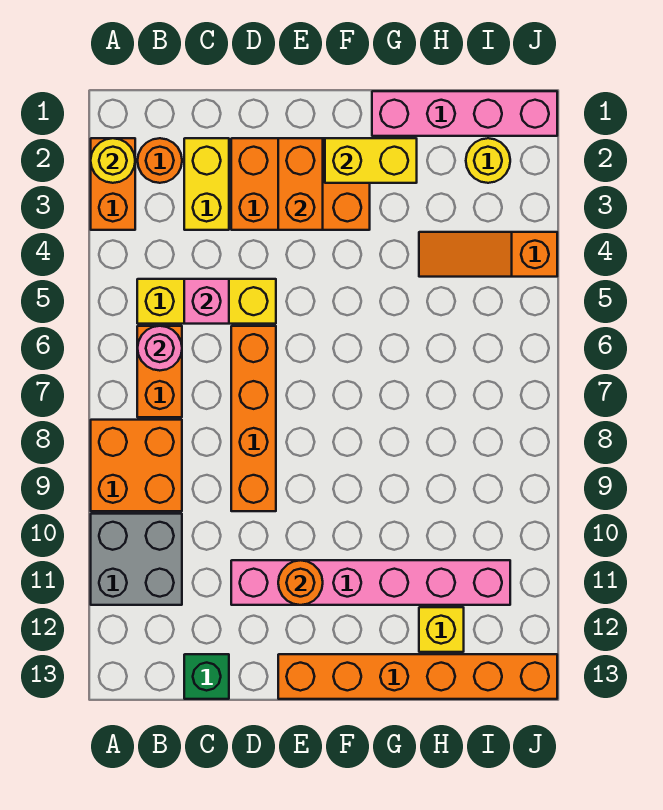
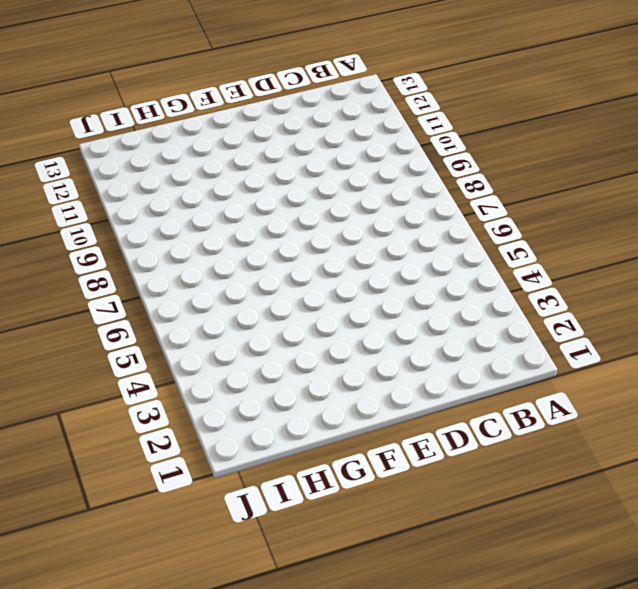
none -> orange brick A2:A3 level 1
none -> orange brick A8:B9 level 1
none -> grey brick A10:B11 level 1

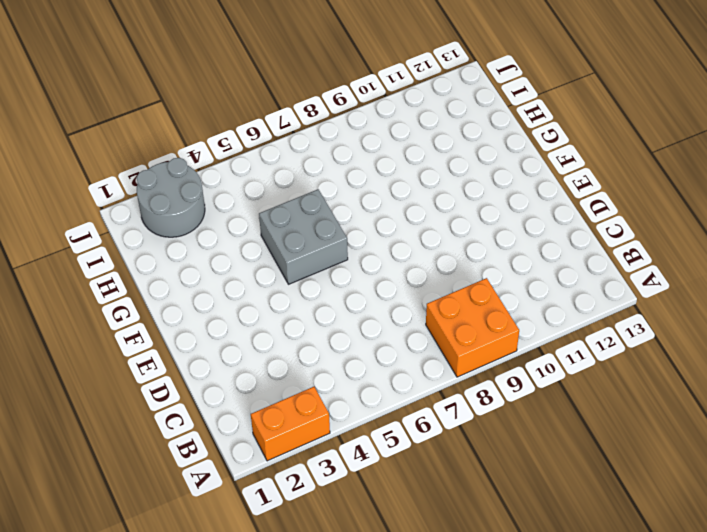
grey brick F5:G6 level 1 -> grey brick A10:B11 level 1
grey round brick I2:J3 level 1 -> yellow round brick I2 level 1
none -> orange round brick B2 level 1
none -> yellow brick B5:D5 level 1
none -> orange brick B6:B7 level 1

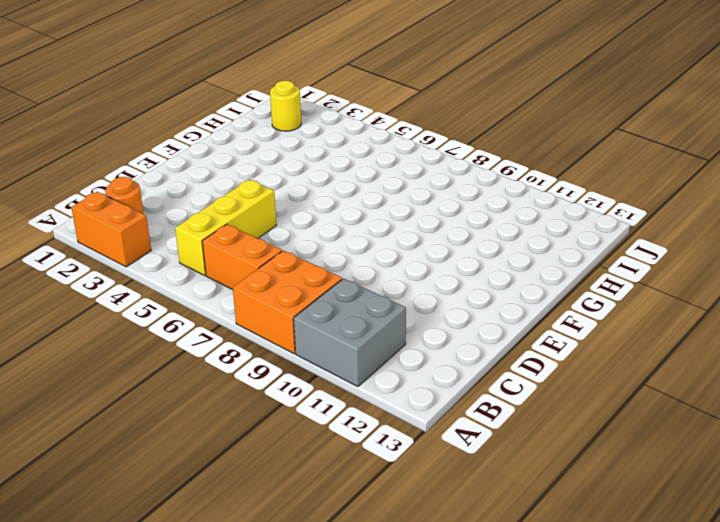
none -> yellow brick C2:C3 level 1
none -> green brick C13 level 1
none -> orange brick D2:F3 level 1

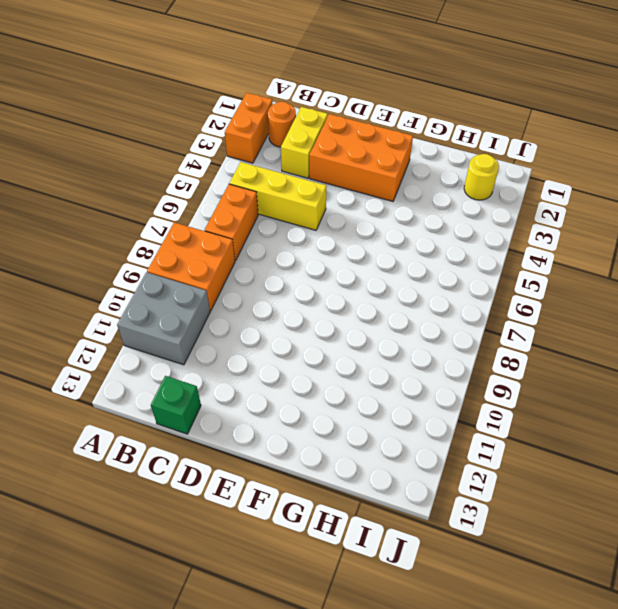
none -> orange brick D6:D9 level 1
none -> pink brick D11:I11 level 1
none -> orange brick E13:J13 level 1

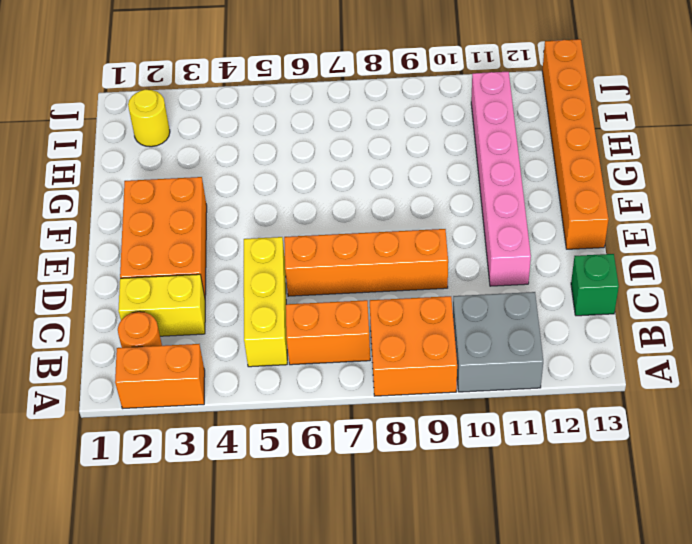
none -> pink brick G1:J1 level 1
none -> orange slope H4:J4 level 1 top J
none -> yellow brick H12 level 1

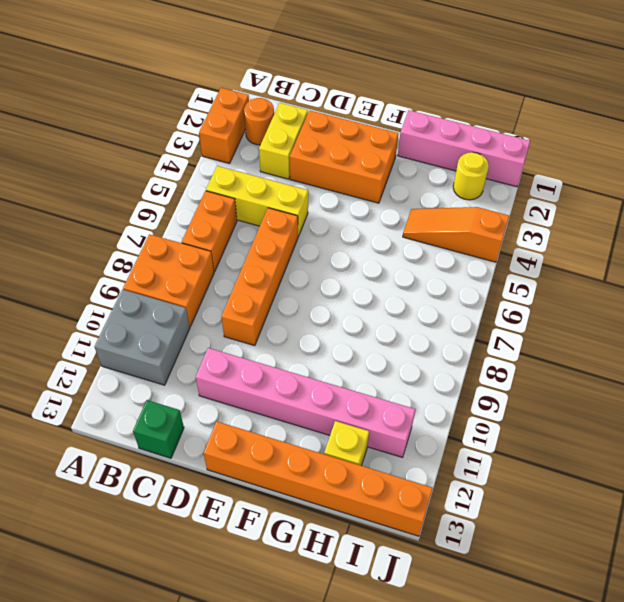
none -> yellow round brick A2 level 2
none -> pink round brick B6 level 2
none -> pink brick C5 level 2

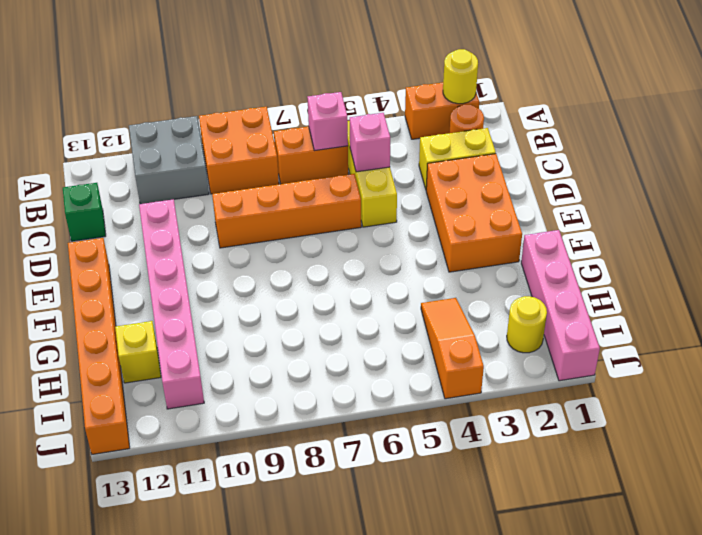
pink brick B6 level 2 -> pink round brick B6 level 2
none -> orange brick E2:E3 level 2
none -> orange round brick E11 level 2
none -> yellow brick F2:G2 level 2

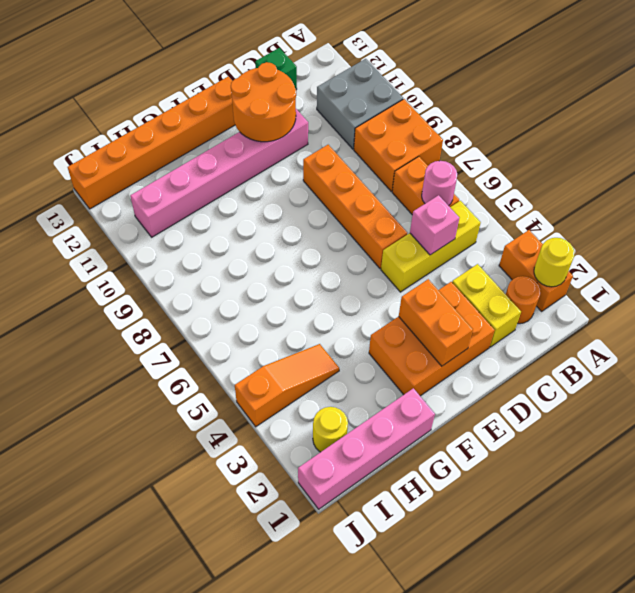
orange round brick D11:E12 level 2 -> orange round brick E11 level 2
none -> yellow brick H12 level 1
none -> yellow brick F2:G2 level 2

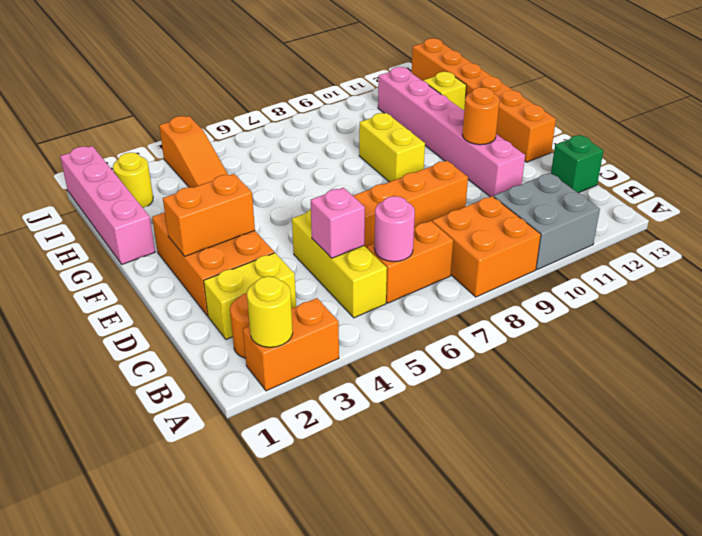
yellow brick F9:G9 level 1 -> yellow brick F2:G2 level 2

